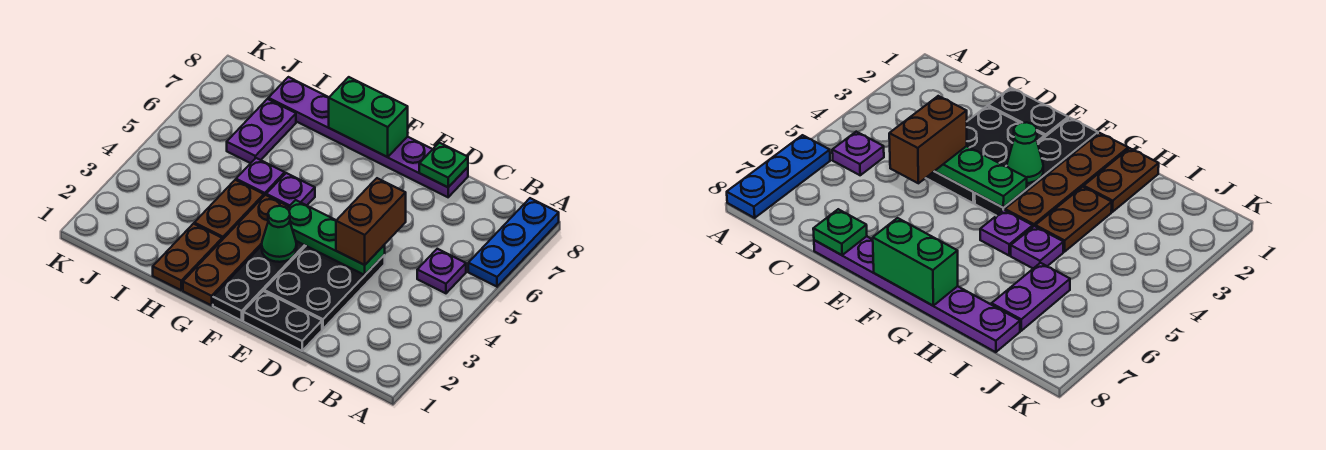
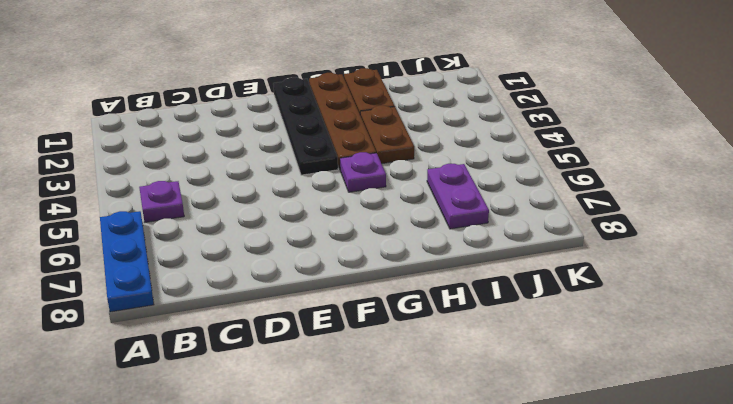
none -> black plate D1:E1 level 1
none -> black plate D2:E4 level 1
none -> purple plate D8:I8 level 1

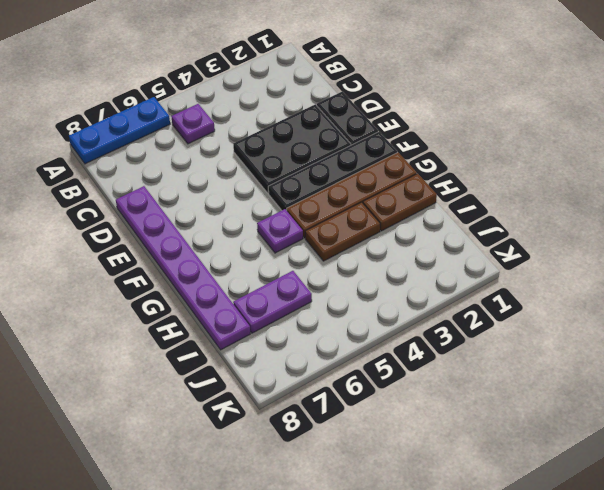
none -> purple plate H5 level 1
none -> green plate D4:F4 level 2
none -> green plate D8 level 2

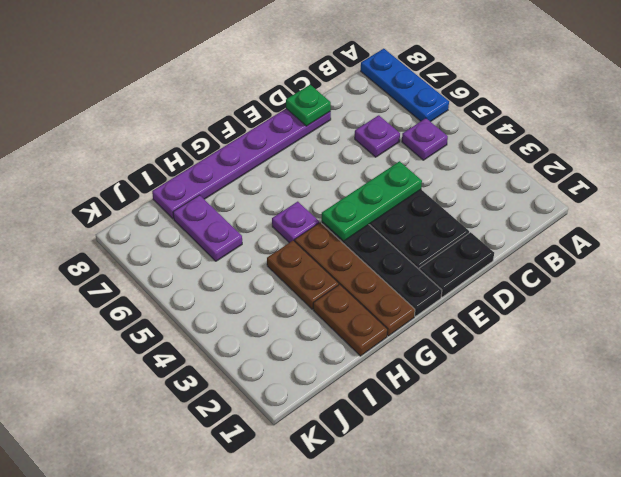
purple plate C6 level 1 -> purple plate H5 level 1
none -> green cone F3 level 2
none -> green brick F8:G8 level 2
none -> brown brick D4:D5 level 3

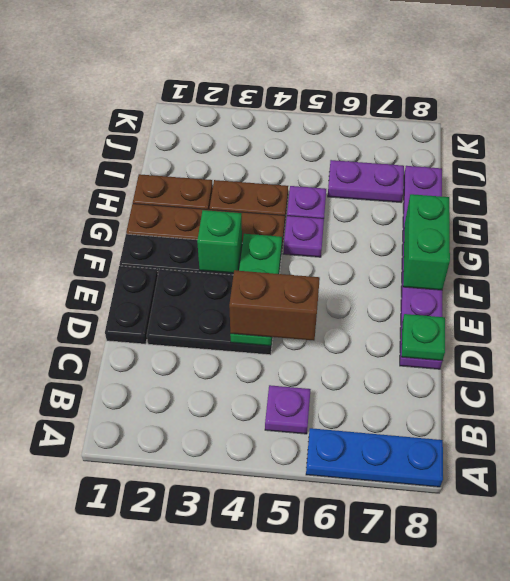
green brick F3 level 2 -> green cone F3 level 2

